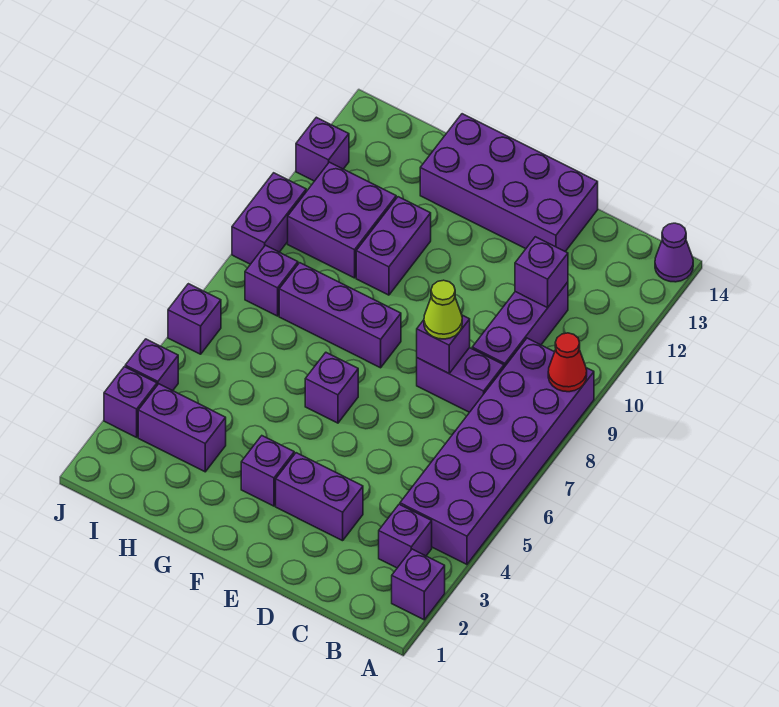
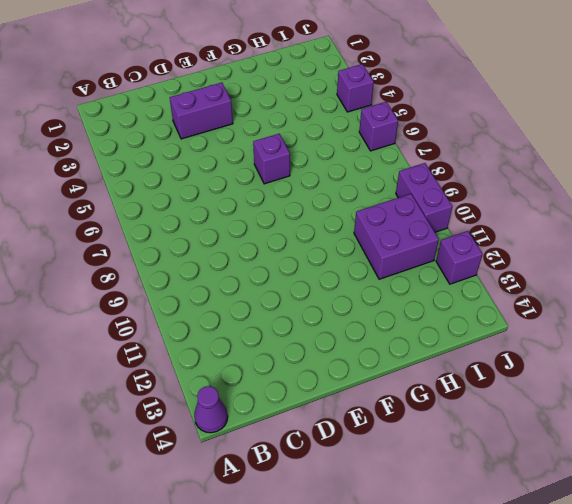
none -> purple brick A2 level 1
none -> purple brick A4:B9 level 1
none -> purple brick B3 level 1

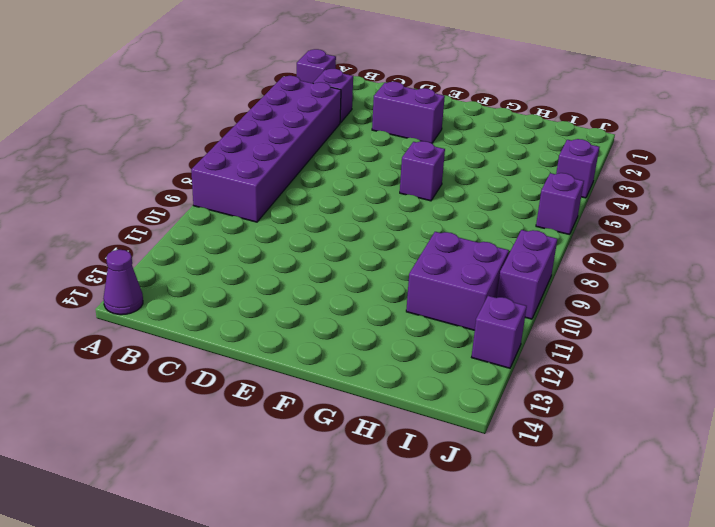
none -> purple brick C8:D8 level 1
none -> purple brick C9:C11 level 1
none -> purple brick D13:G14 level 1

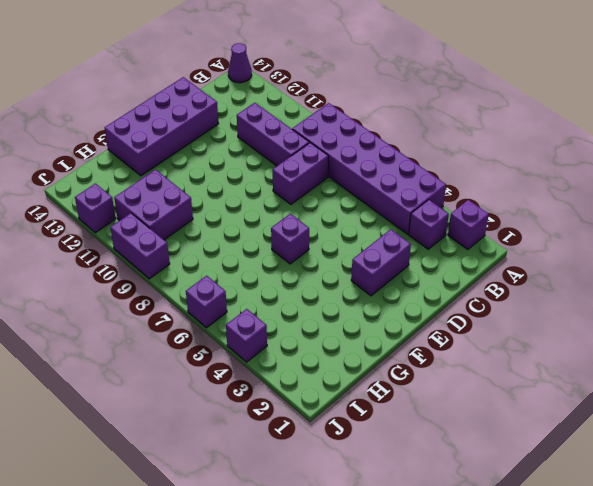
none -> purple brick F3 level 1
none -> purple brick F8:H8 level 1
none -> purple brick G10:G11 level 1

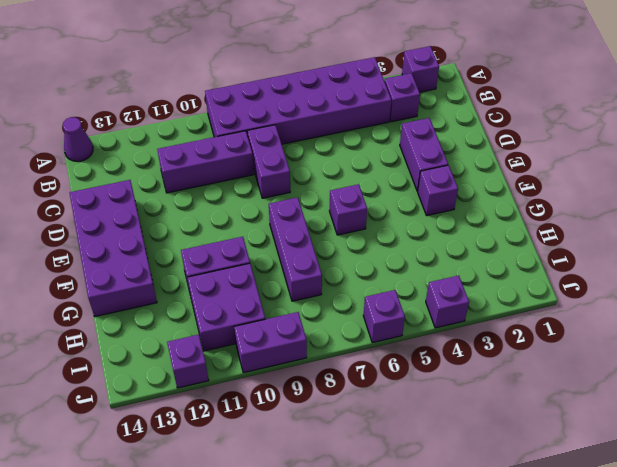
none -> purple brick H3:I3 level 1
none -> purple brick I8 level 1
none -> purple brick J3 level 1

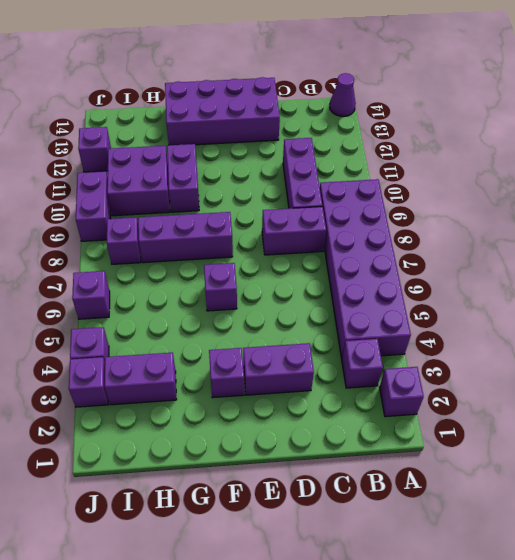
none -> red cone A9 level 2
none -> purple brick C11 level 2
none -> purple brick D8 level 2

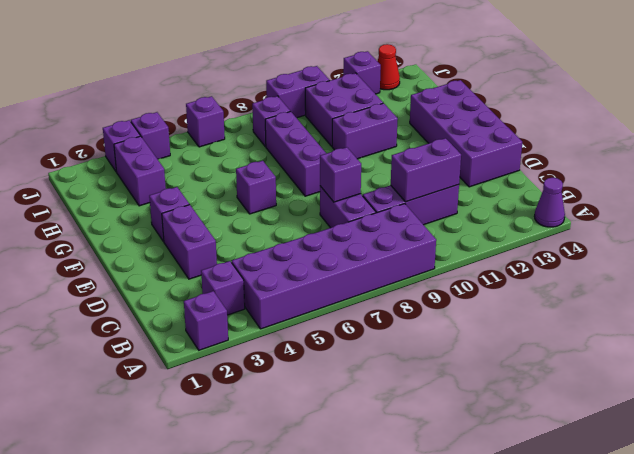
purple brick C10:C11 level 2 -> purple brick C11 level 2
red cone J13 level 1 -> red cone A9 level 2
none -> lime cone D8 level 3

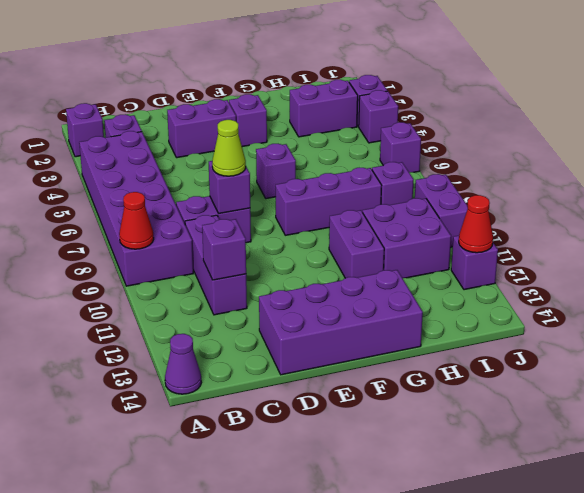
red cone J12 level 2 -> none

